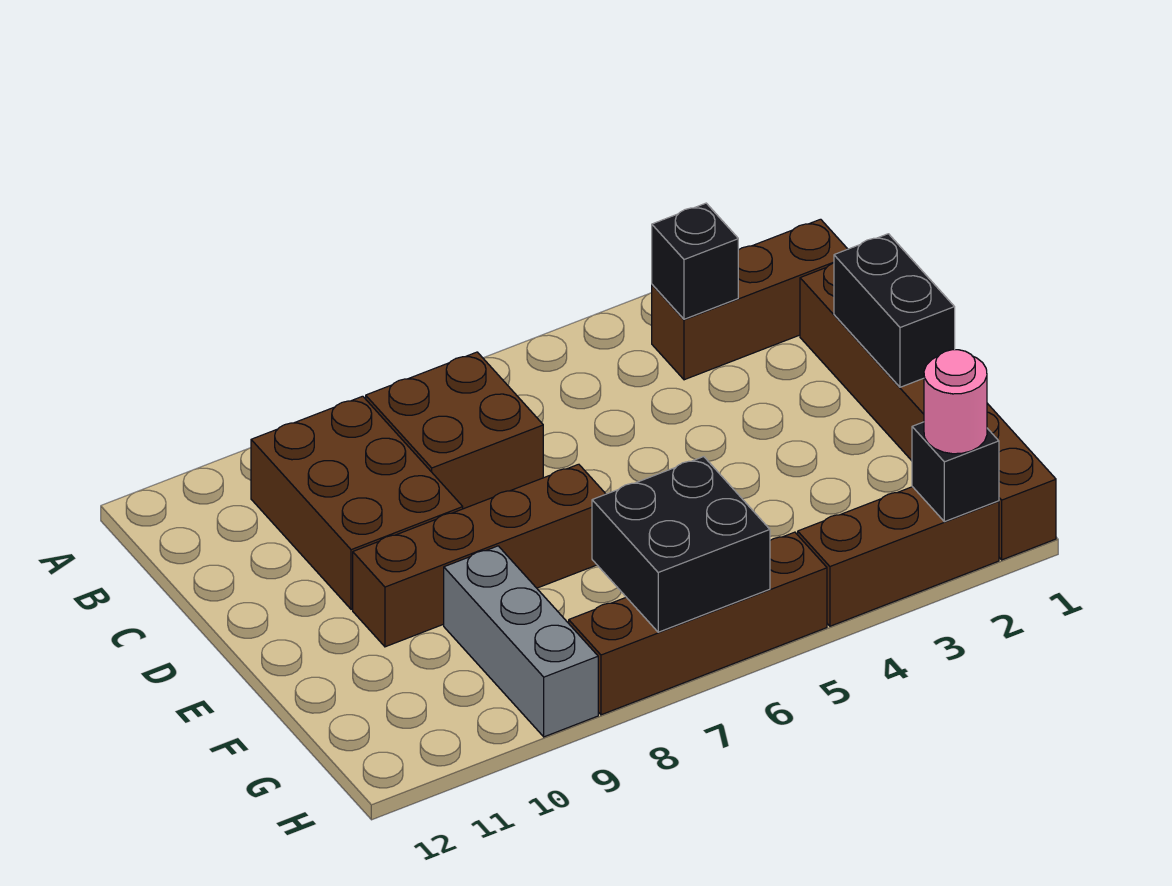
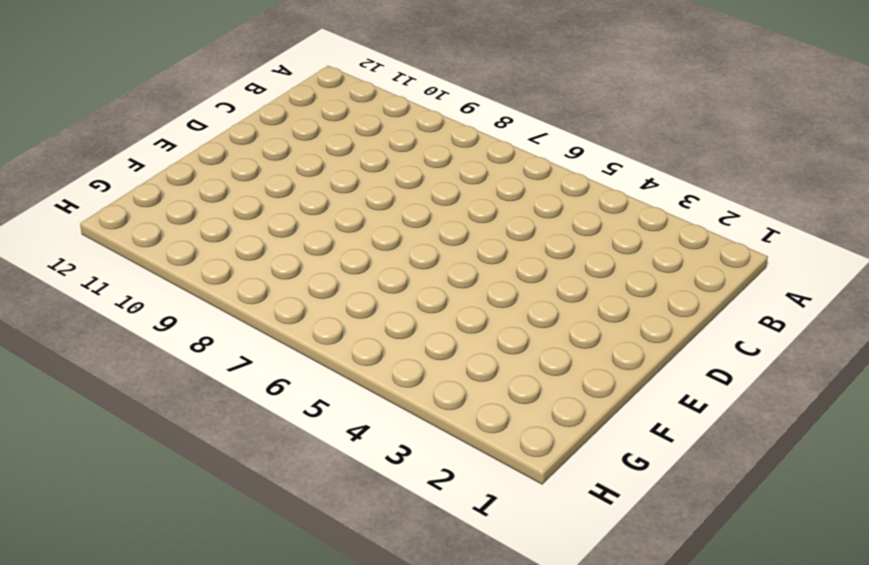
none -> brown brick B1:B3 level 1
none -> brown brick B7:C8 level 1
none -> brown brick B9:D10 level 1

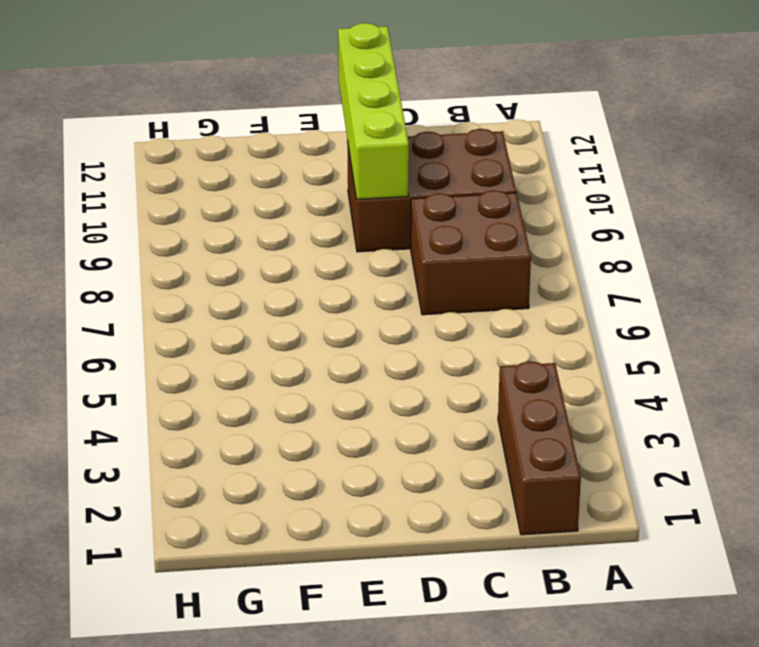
lime brick D9:D12 level 2 -> none
none -> brown brick C1:H1 level 1
none -> brown brick E7:E10 level 1
none -> grey brick F9:H9 level 1

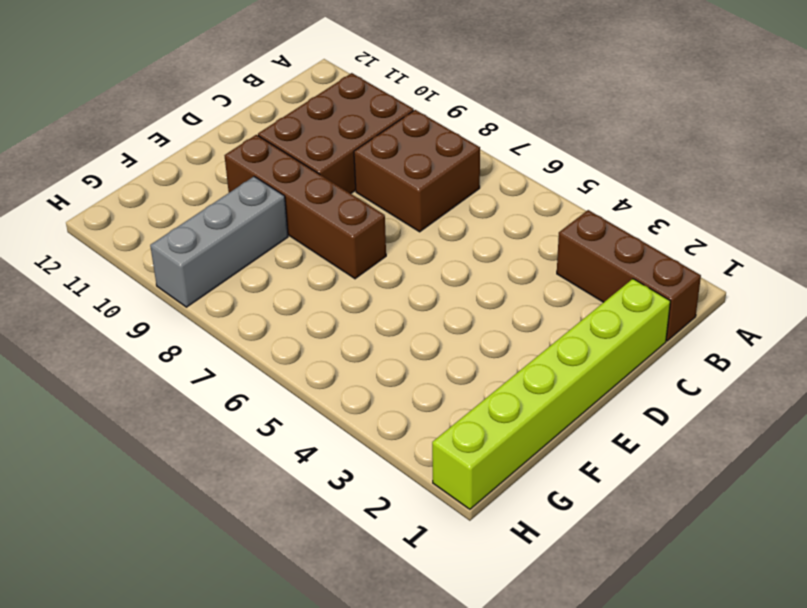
lime brick C1:H1 level 1 -> brown brick C1:H1 level 1
none -> brown brick H2:H4 level 1
none -> brown brick H5:H8 level 1
none -> black brick B3 level 2

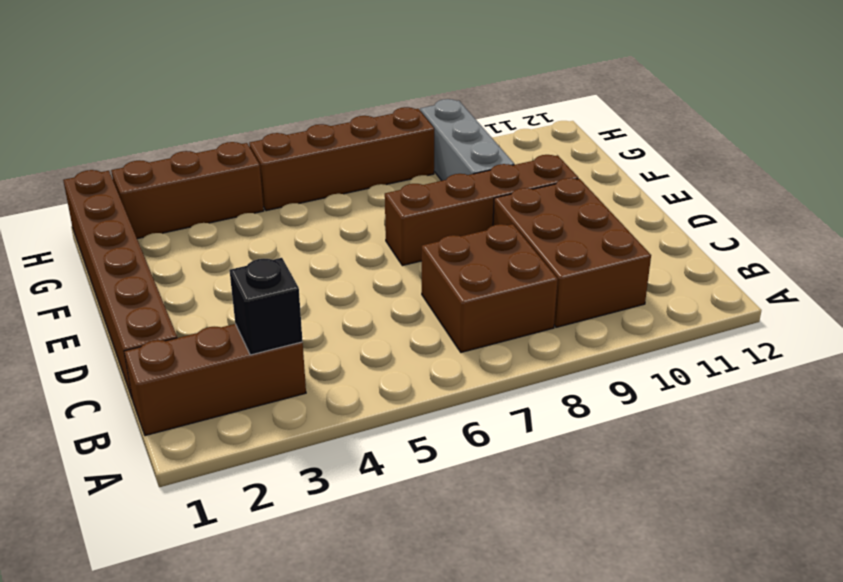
none -> black brick D1:E1 level 2
none -> black brick G6:H7 level 2
none -> black brick H2 level 2

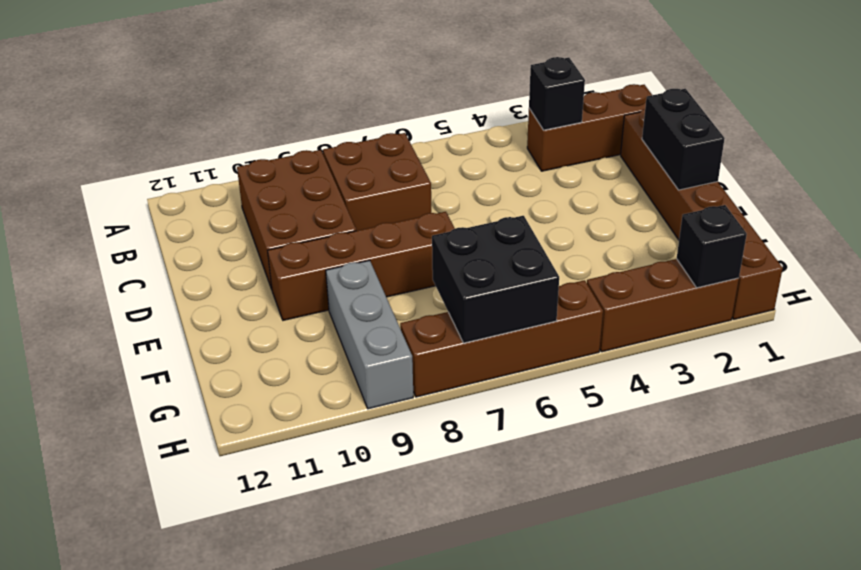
none -> pink round brick H2 level 3

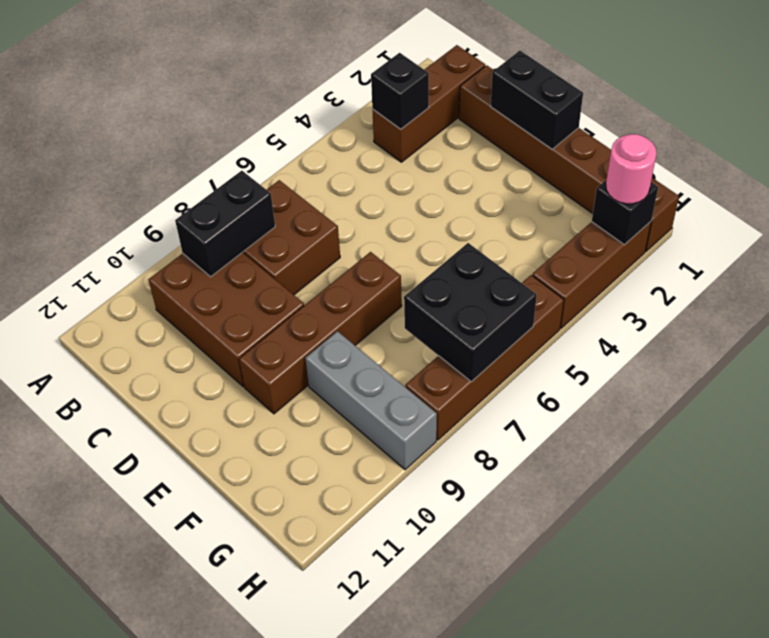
black brick B8:B9 level 2 -> none

